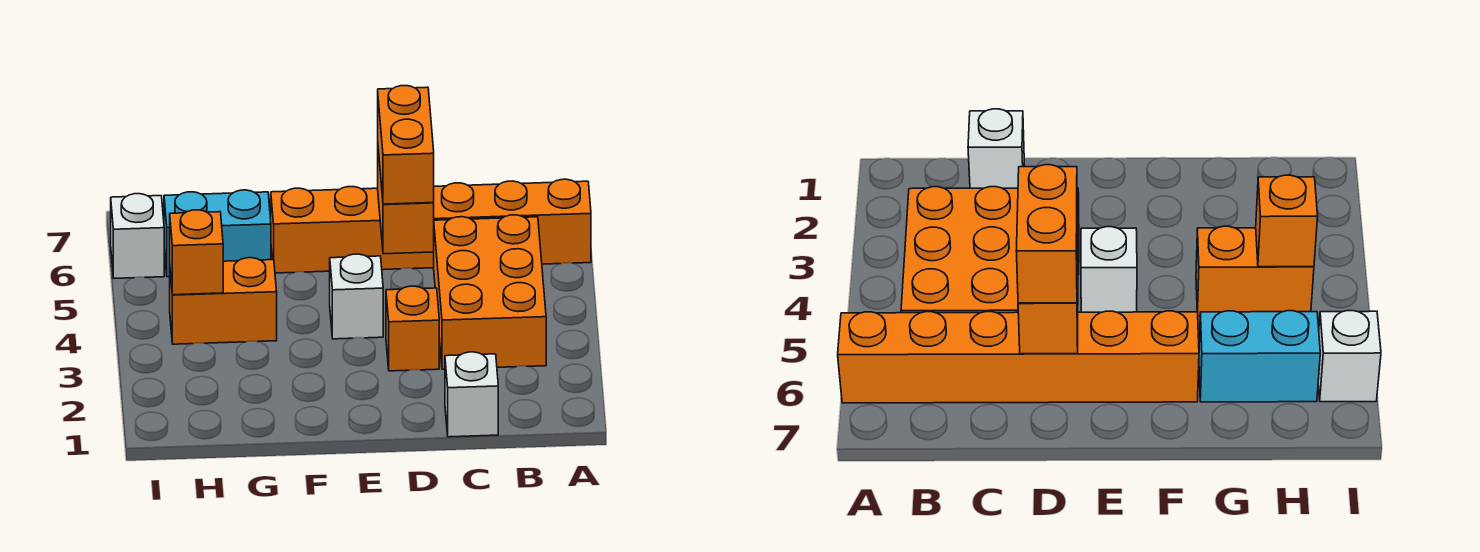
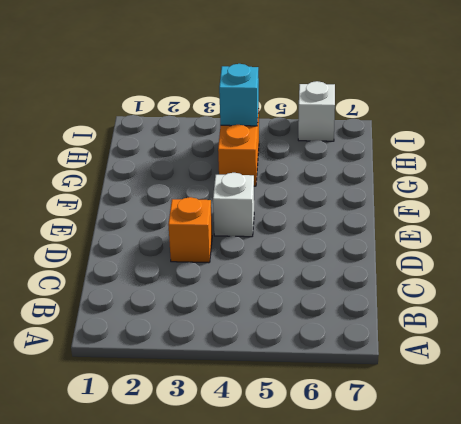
cyan brick H4 level 2 -> orange brick H4 level 2
none -> orange brick A6:F6 level 1
none -> orange brick B3:C5 level 1

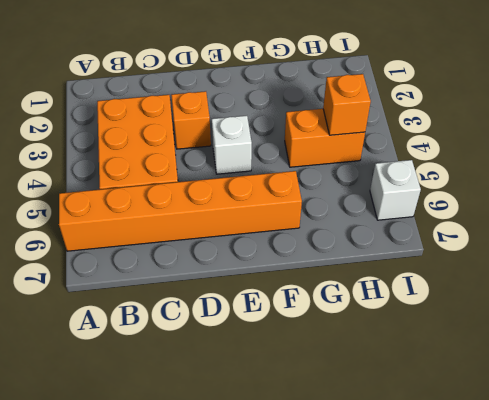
none -> white brick C1 level 1
none -> cyan brick G6:H6 level 1

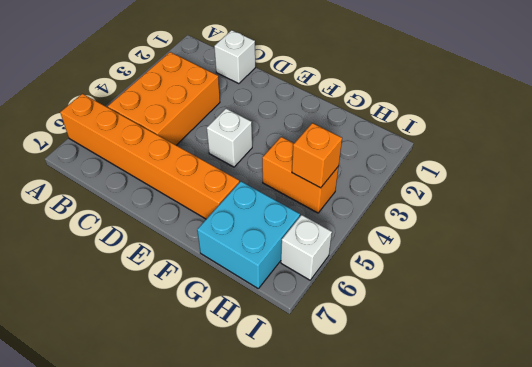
cyan brick G6:H7 level 1 -> cyan brick G6:H6 level 1
none -> orange brick D3 level 1
none -> orange brick D5:D6 level 2

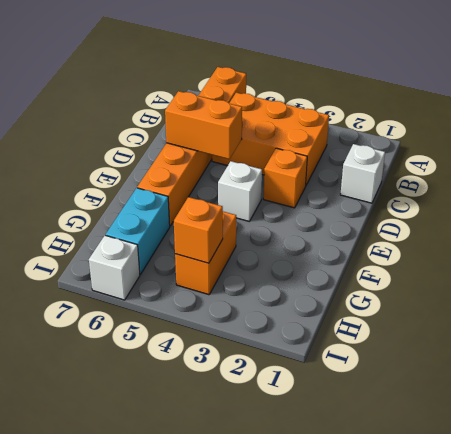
none -> orange brick D5:D6 level 3

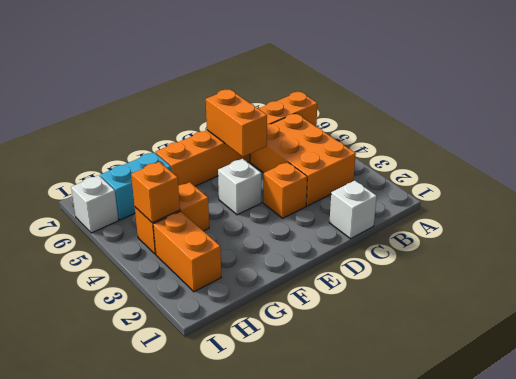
orange brick H2:H3 level 1 -> orange brick D5:D6 level 3

